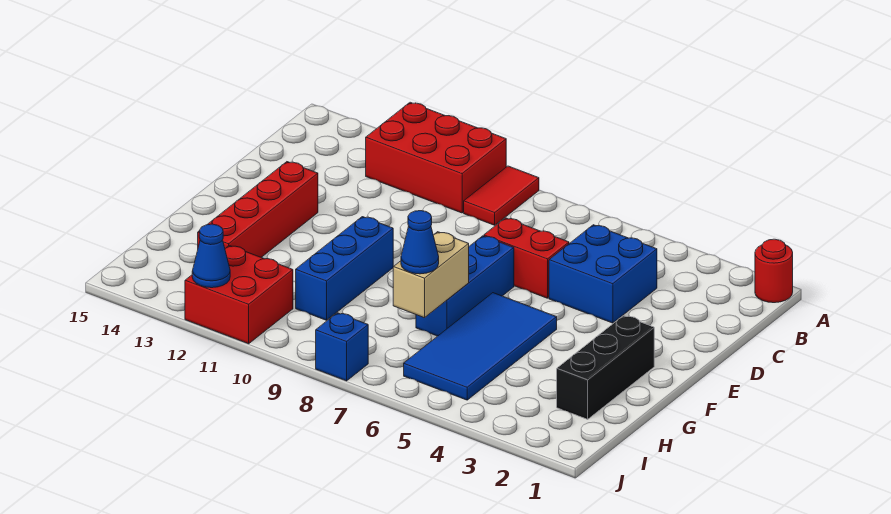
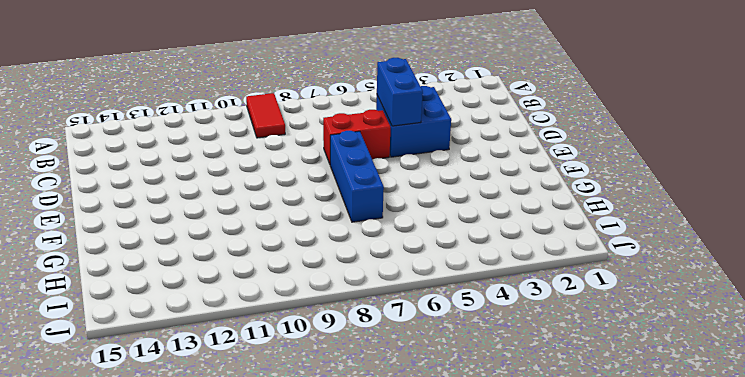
blue brick C5:D5 level 2 -> none
none -> red round brick A1 level 1
none -> red brick A10:B12 level 1
none -> red brick E13:H13 level 1

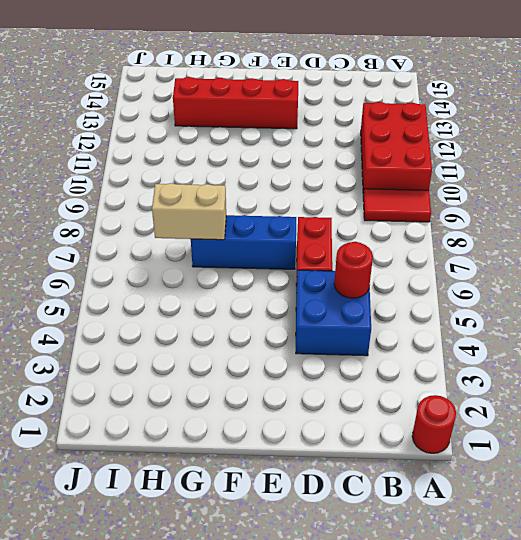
red round brick C5 level 2 -> none
none -> black brick F2:H2 level 1
none -> blue tile F5:I6 level 1
none -> blue brick F10:H10 level 1

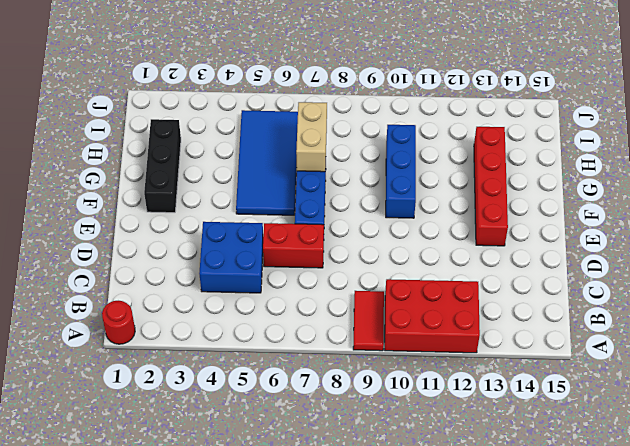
none -> red brick I11:J12 level 1
none -> blue brick J8 level 1
none -> blue cone J12 level 2

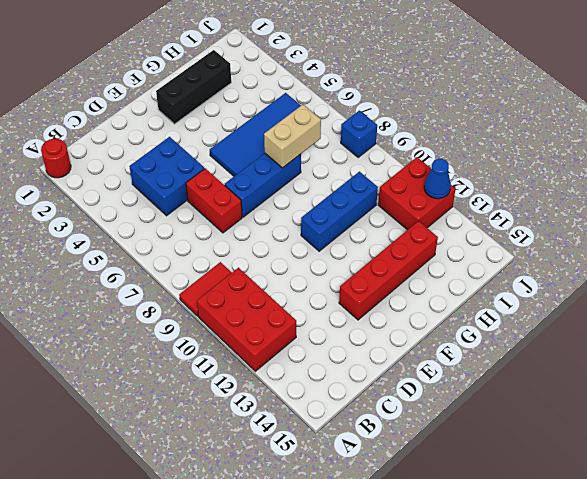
none -> blue cone H7 level 3

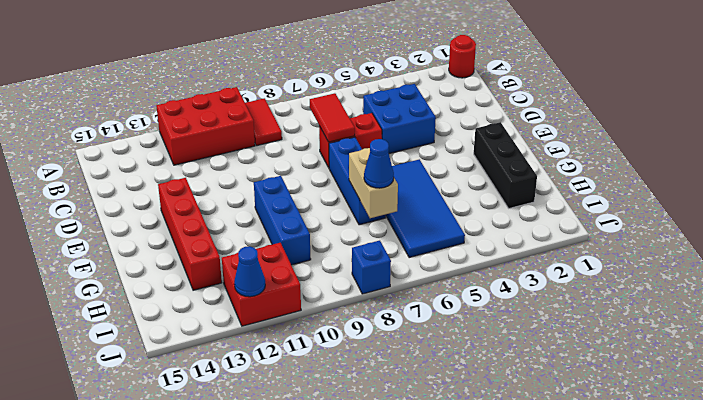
red tile C7:D7 level 2 -> none

